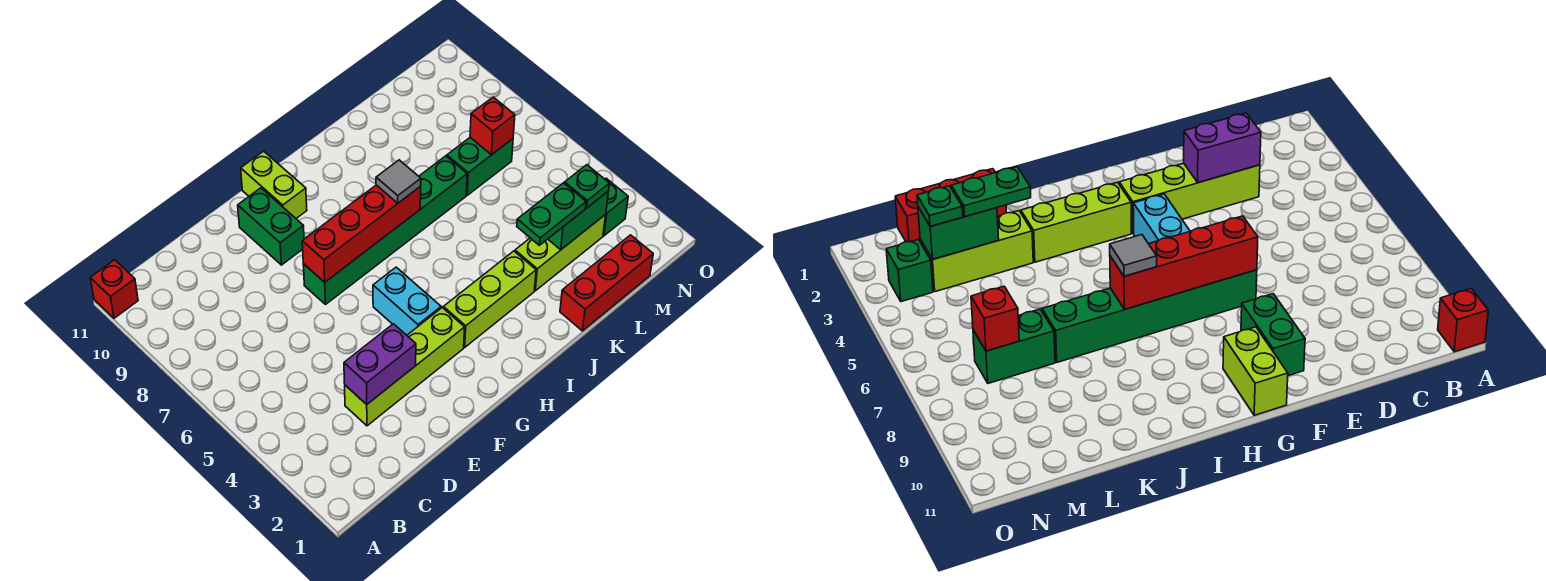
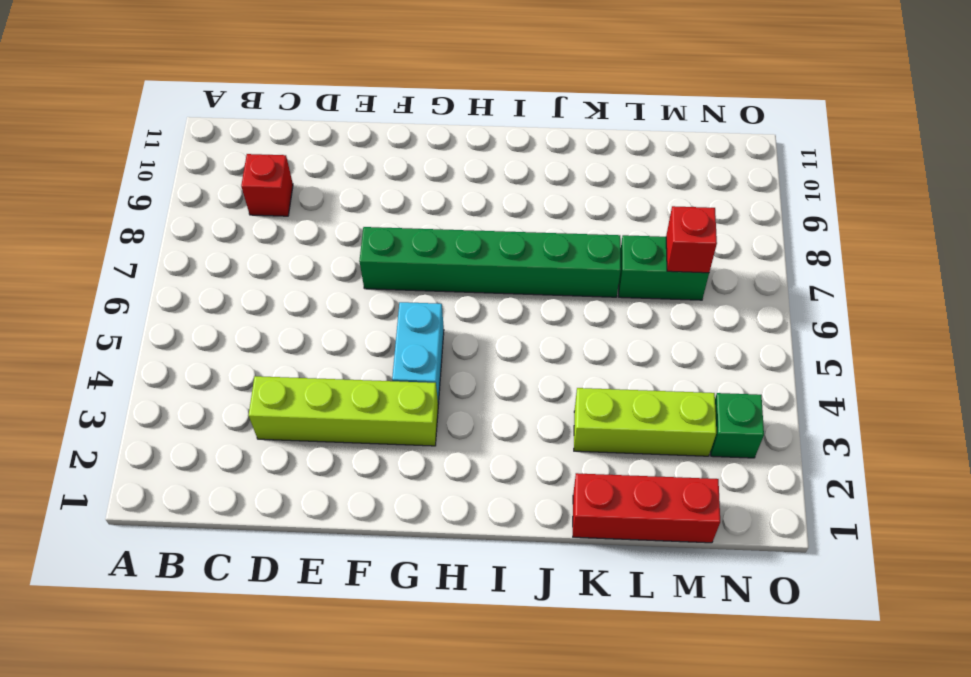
red brick C9 level 1 -> red brick A11 level 1
none -> green brick F9:F10 level 1
none -> lime brick G10:G11 level 1
none -> lime brick H3:J3 level 1

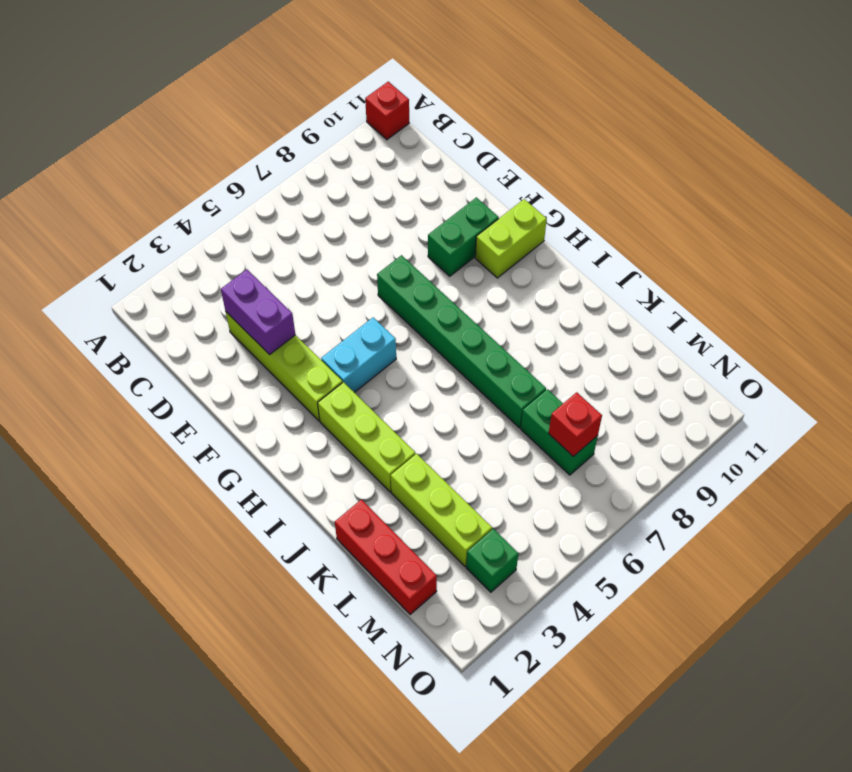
none -> red brick F7:I7 level 2
none -> green brick L3:M3 level 2
none -> grey tile I7 level 3

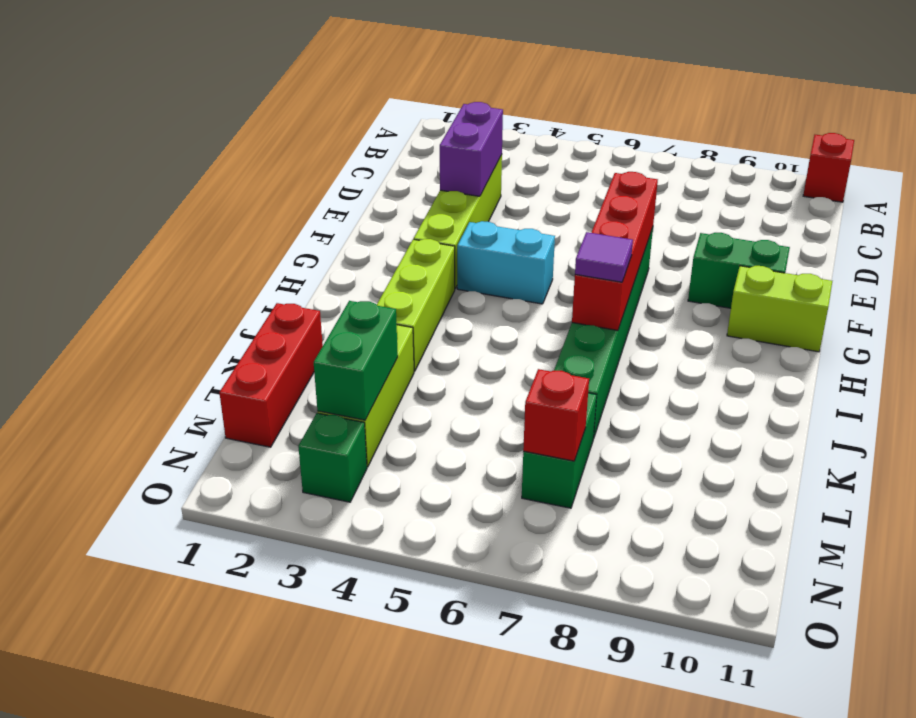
purple tile I7 level 3 -> grey tile I7 level 3
none -> green plate K3:L3 level 3
none -> green plate M3 level 3

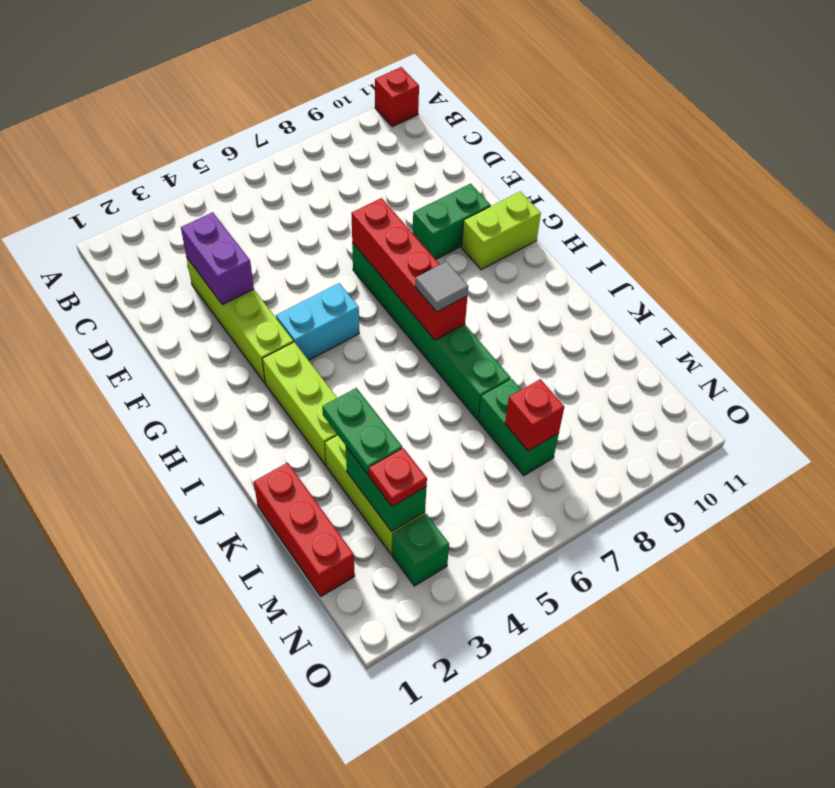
red plate M3 level 3 -> green plate M3 level 3

